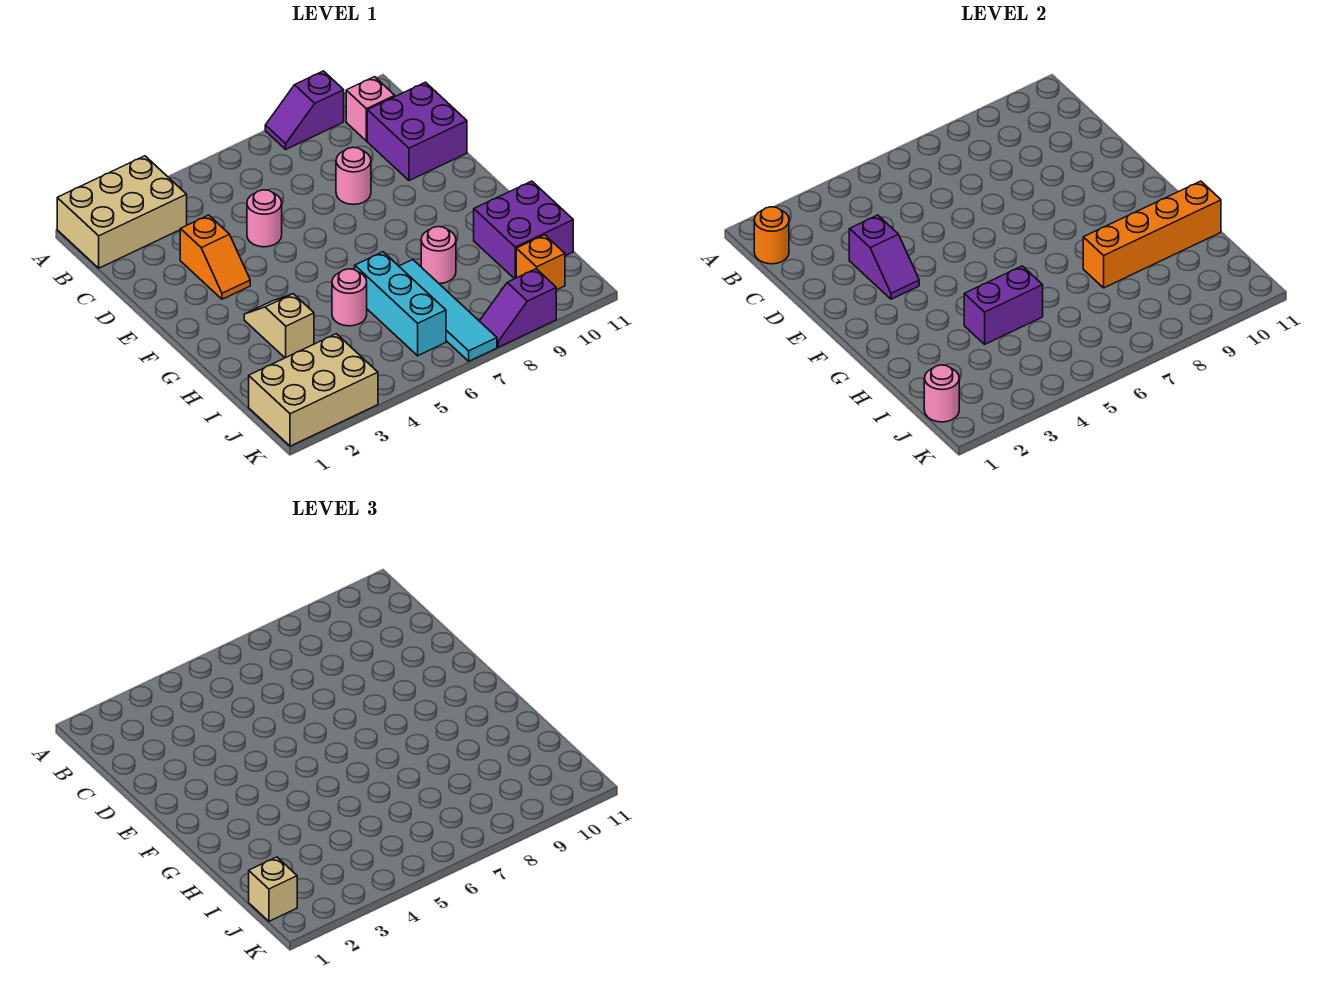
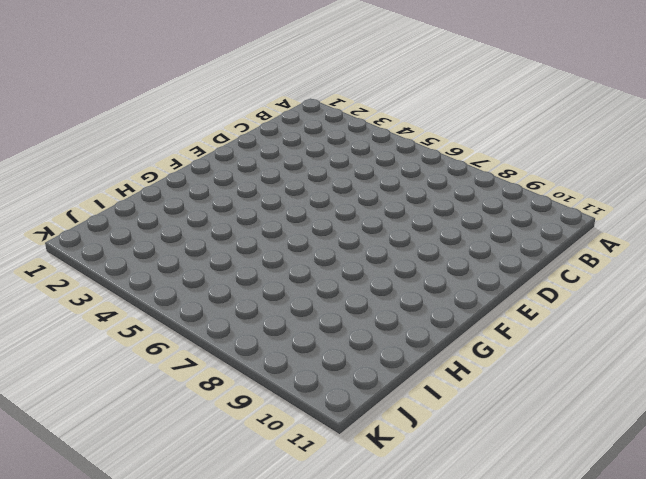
none -> tan brick A1:B3 level 1
none -> purple slope A8:A9 level 1 top 9
none -> pink brick B10 level 1

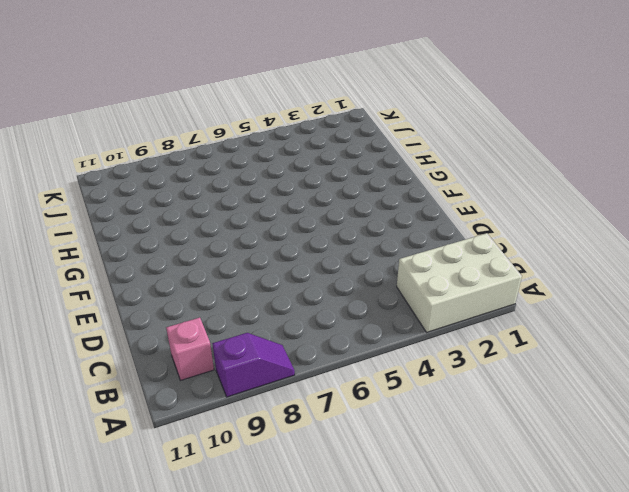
white brick A1:B3 level 1 -> tan brick A1:B3 level 1
none -> purple brick C10:D11 level 1
none -> orange slope D3:E3 level 1 top D
none -> pink round brick D5 level 1

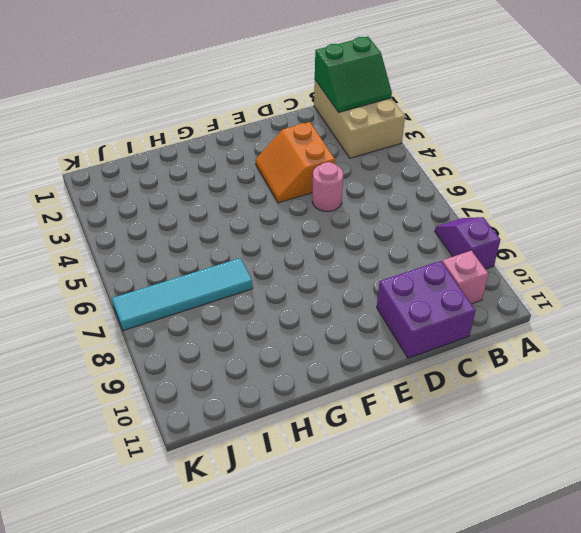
green slope A1:B2 level 2 top 1 -> orange round brick B1 level 2
orange slope D3:E4 level 1 top D -> orange slope D3:E3 level 1 top D
none -> pink round brick D8 level 1
none -> tan slope G3:H3 level 1 top H
none -> pink round brick H5 level 1

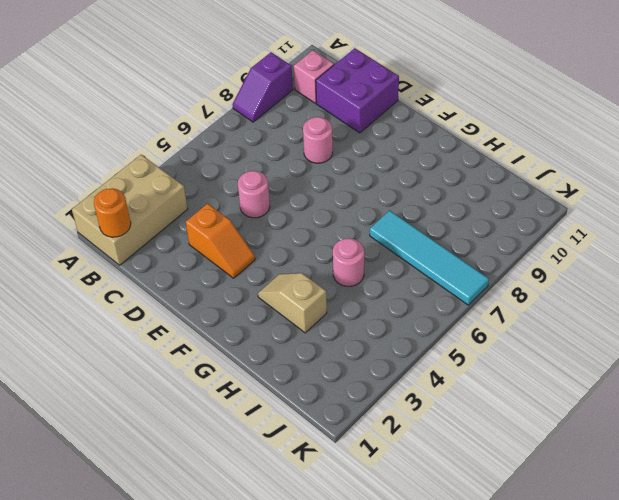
none -> cyan brick H6:J6 level 1
none -> pink round brick H8 level 1
none -> purple brick H10:I11 level 1

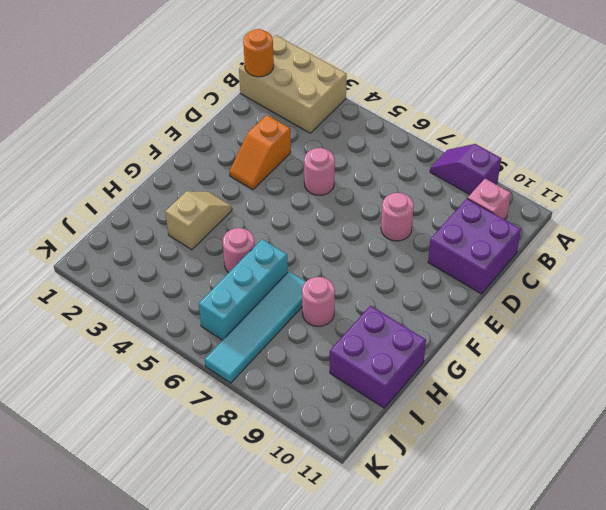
none -> tan brick J1:K3 level 1
none -> orange brick J10 level 1
none -> purple slope K8:K9 level 1 top 9

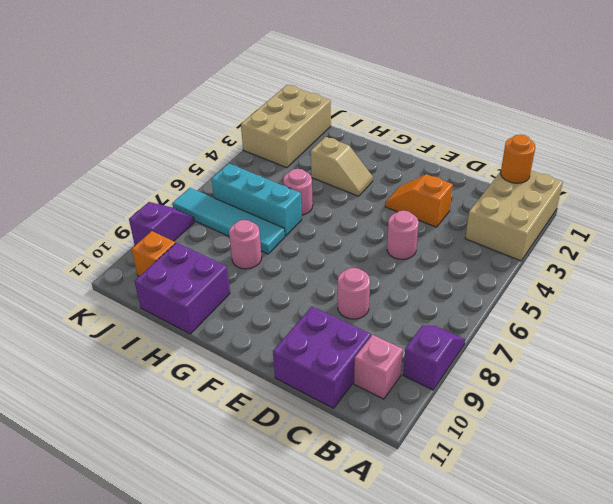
none -> purple slope D3:E3 level 2 top D
none -> purple brick H4:H5 level 2
none -> orange brick H8:H11 level 2

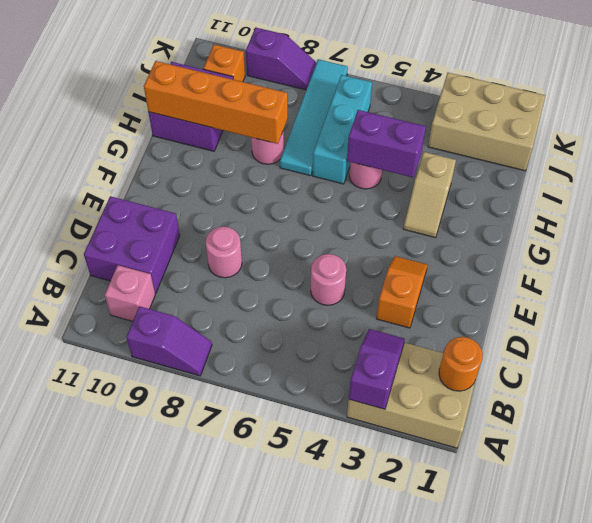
purple slope A3:B3 level 2 top A -> purple slope D3:E3 level 2 top D
none -> pink round brick J1 level 2
none -> tan brick J1 level 3

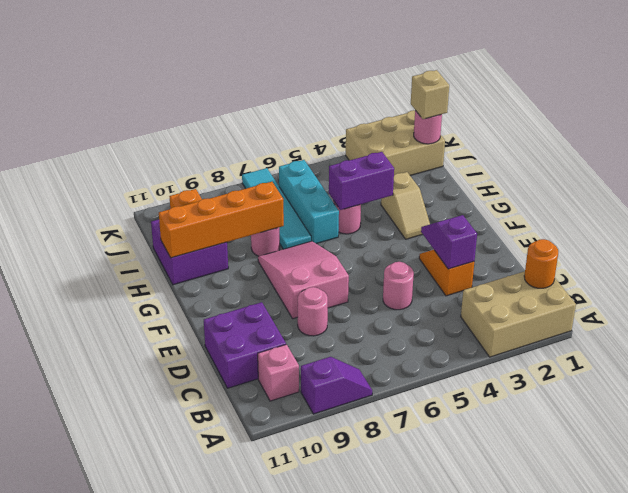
pink slope E7:G8 level 1 top E -> none
none -> purple slope K8:K9 level 1 top 9

